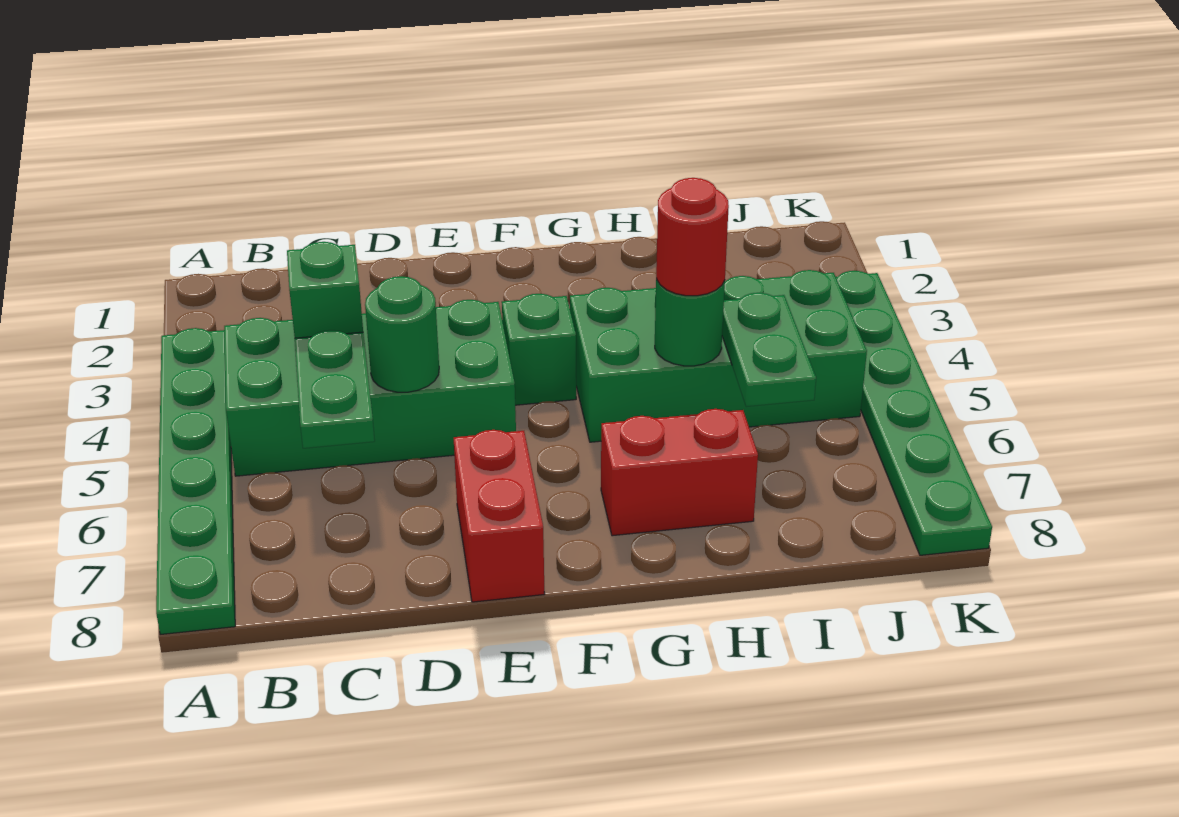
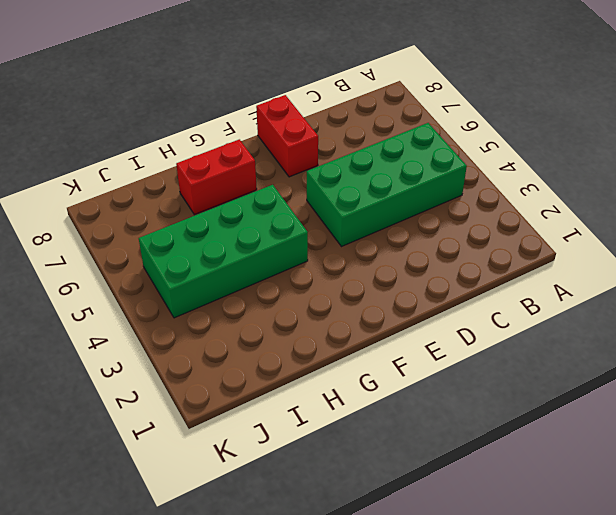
none -> green plate A3:A8 level 1
none -> green brick F4 level 1
none -> green plate K3:K8 level 1

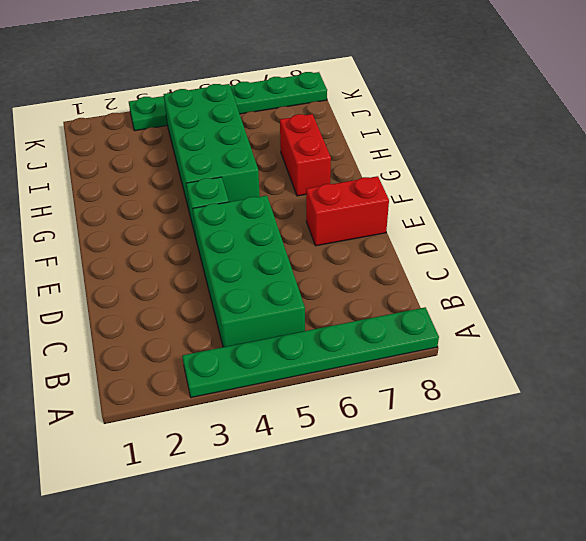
none -> green brick C4 level 2
none -> green plate C5:C6 level 2
none -> green round brick D5 level 2

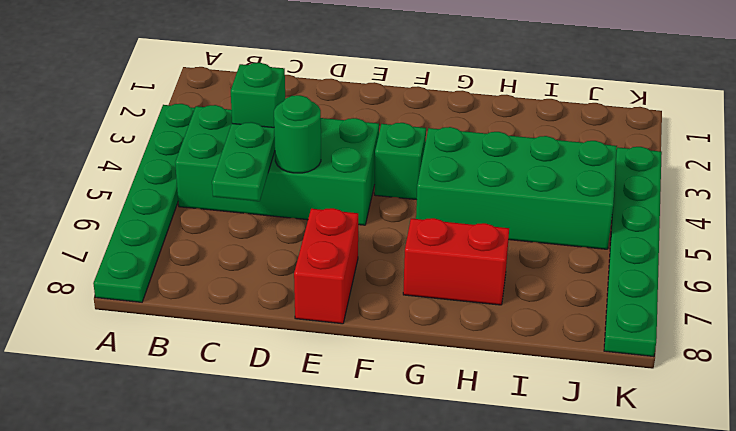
none -> green round brick H5 level 2
none -> green plate I5:I6 level 2
none -> red round brick H5 level 3

